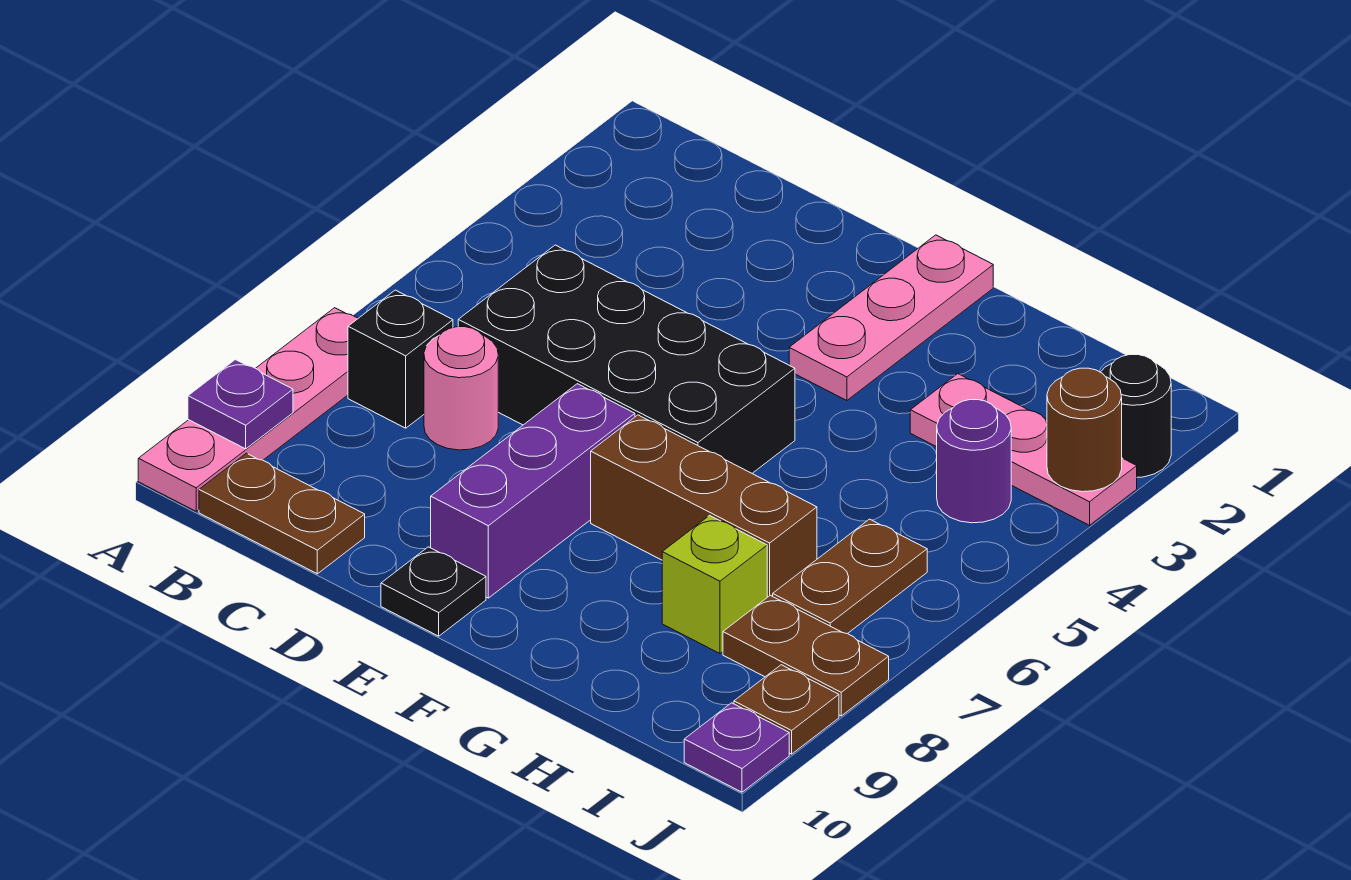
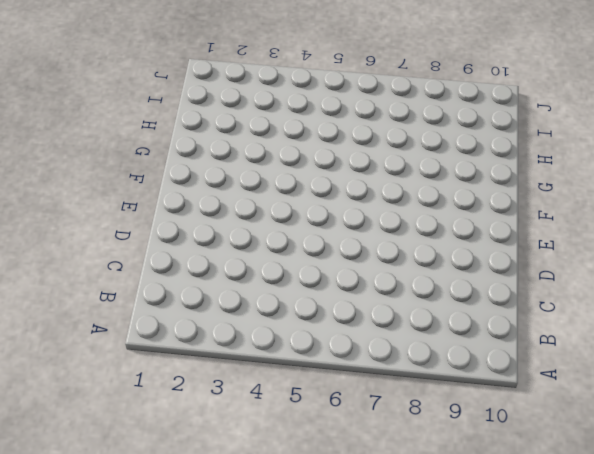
none -> pink plate A7:A10 level 1
none -> black brick B7 level 1
none -> brown plate B10:C10 level 1

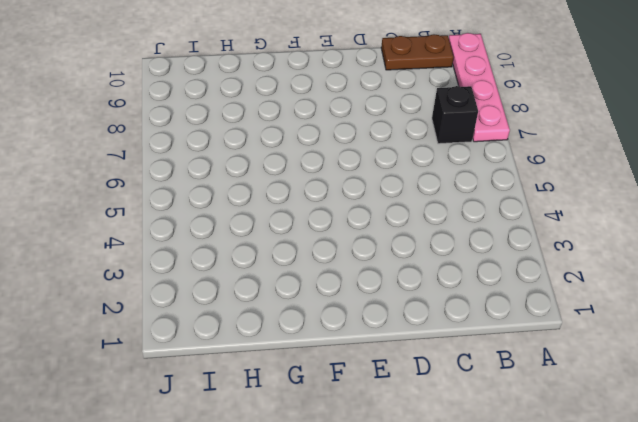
none -> black brick C5:F6 level 1
none -> pink round brick C7 level 1
none -> purple brick E7:E9 level 1

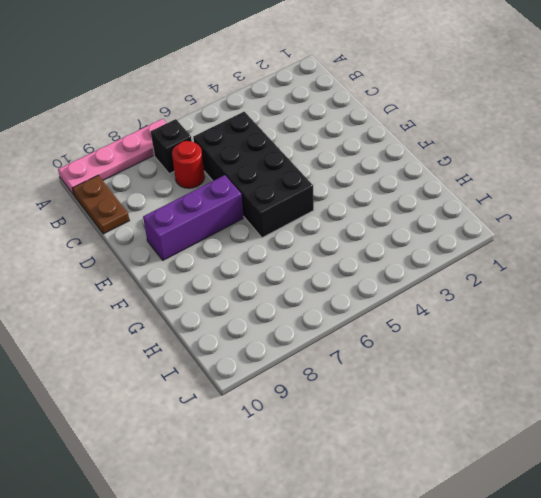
red round brick C7 level 1 -> pink round brick C7 level 1
none -> black plate E10 level 1
none -> pink plate F1:F3 level 1
none -> brown brick F7:H7 level 1

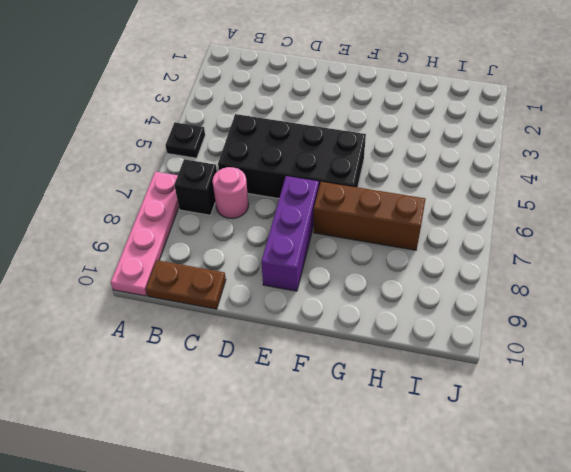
black plate A5 level 1 -> black plate E10 level 1
none -> pink plate F1:F3 level 1
none -> pink plate H3:J3 level 1
none -> lime brick H8 level 1

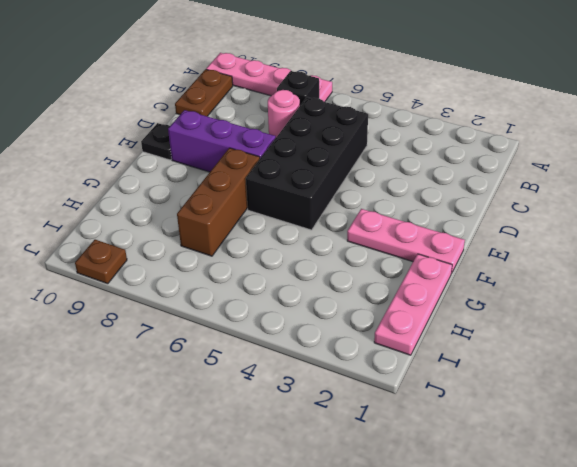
pink plate G1:I1 level 1 -> pink plate H3:J3 level 1
none -> lime brick H8 level 1
none -> purple round brick I4 level 1
none -> brown plate I6:I7 level 1

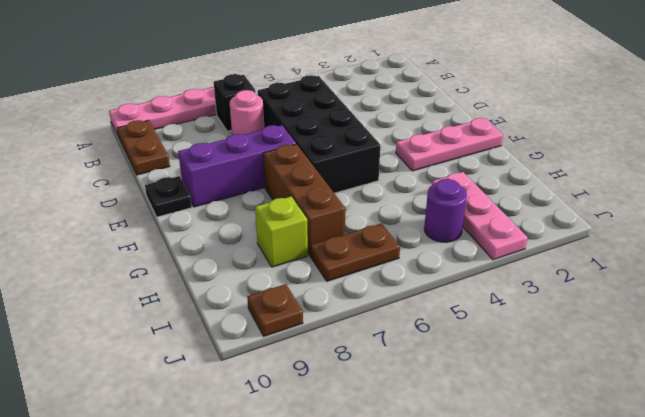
none -> brown plate I8:J8 level 1
none -> black round brick J2 level 1
none -> purple plate J10 level 1

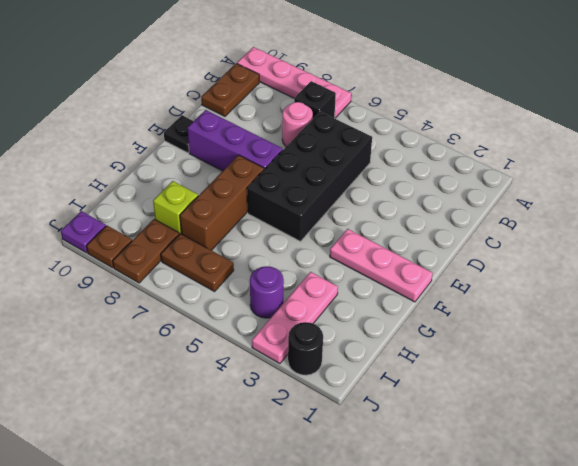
none -> purple plate A9 level 2
none -> brown round brick J3 level 2

